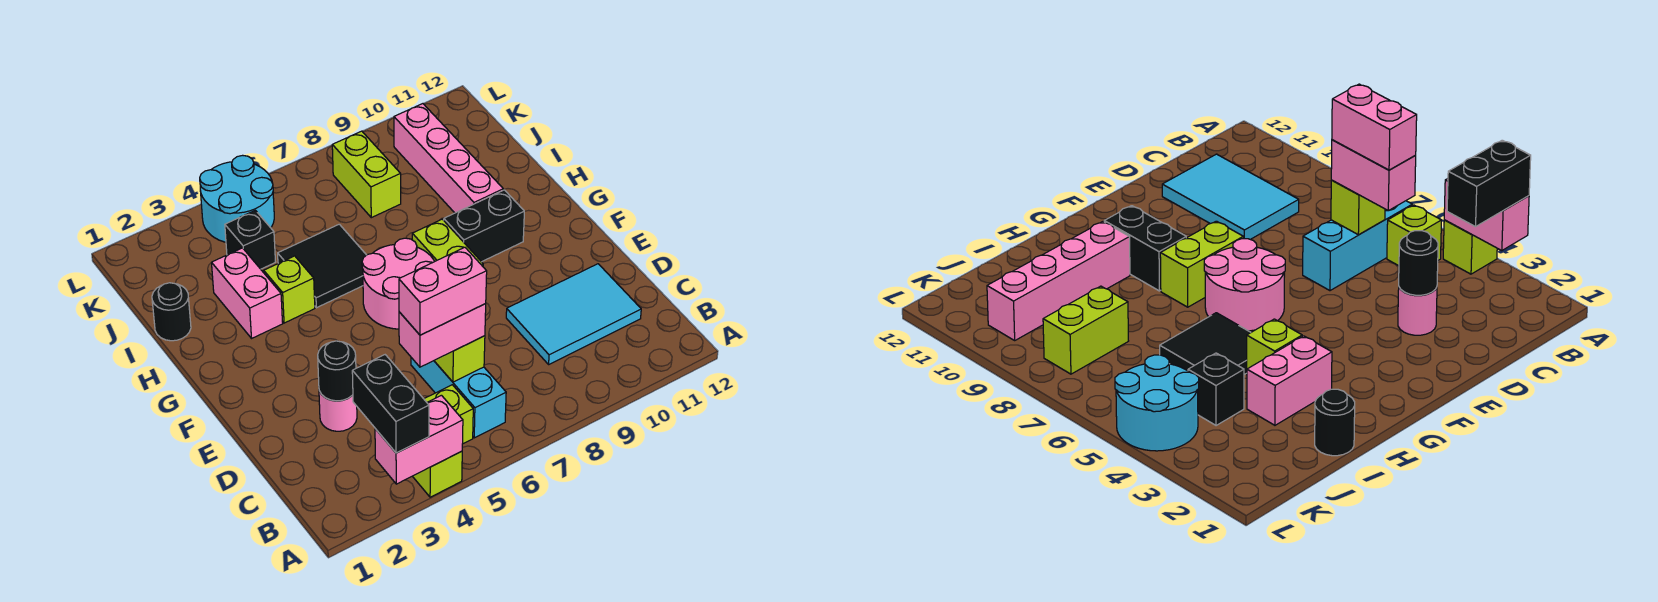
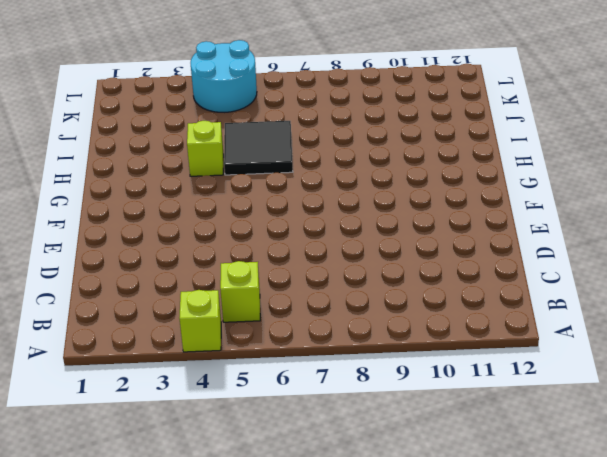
none -> cyan brick B6:D6 level 1
none -> cyan tile C9:D11 level 1
none -> pink round brick D3 level 1

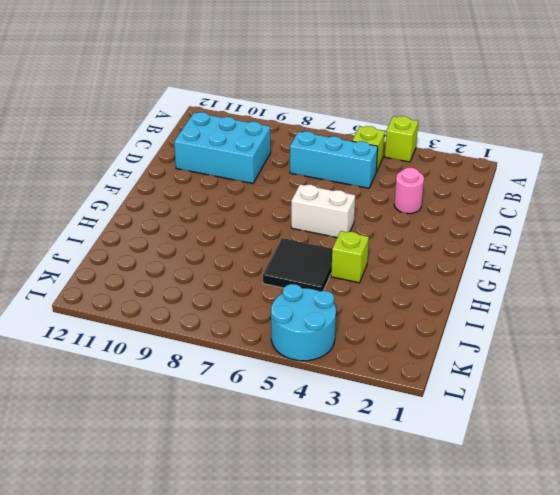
cyan brick C5:C7 level 1 -> cyan brick B6:D6 level 1
cyan brick C9:D11 level 1 -> cyan tile C9:D11 level 1
white brick F5:F6 level 1 -> pink round brick F6:G7 level 1
none -> lime brick F8:G8 level 1
none -> black brick G9:G10 level 1
none -> pink brick H3:I3 level 1

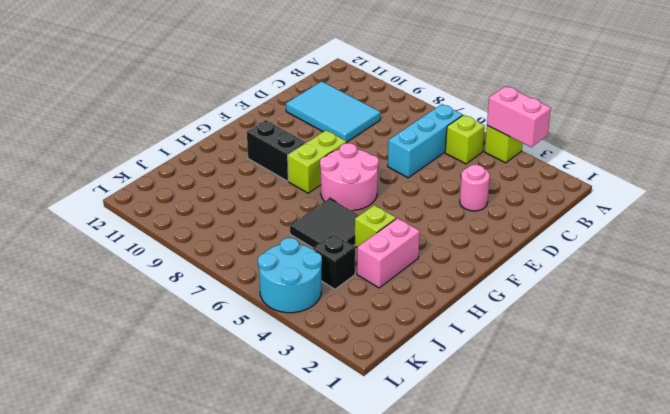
none -> pink brick H10:K10 level 1
none -> black round brick I1 level 1
none -> lime brick J8:K8 level 1

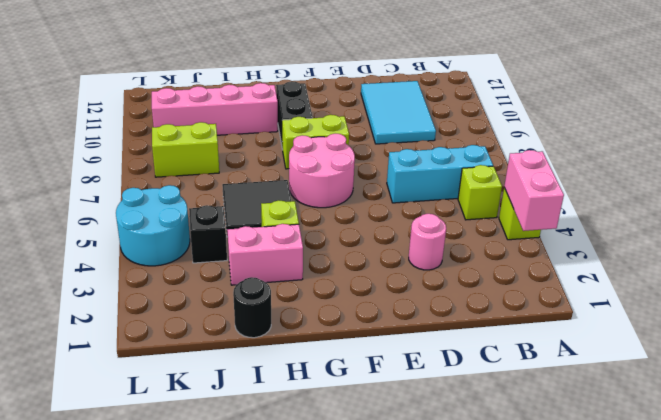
none -> lime brick C6 level 2
none -> black round brick D3 level 2
none -> black brick A3:B3 level 3

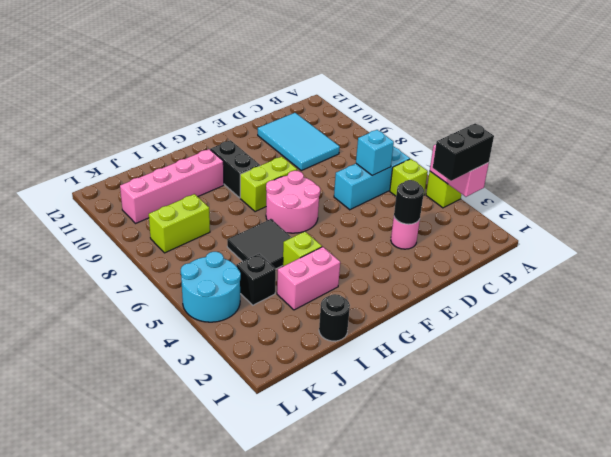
cyan brick C6 level 2 -> lime brick C6 level 2
none -> pink brick C5:C6 level 3
none -> pink brick C5:C6 level 4

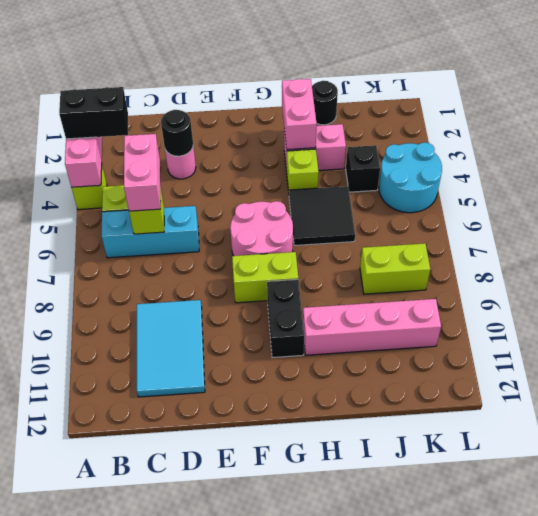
pink brick H2:H3 level 2 -> pink brick C5:C6 level 4

